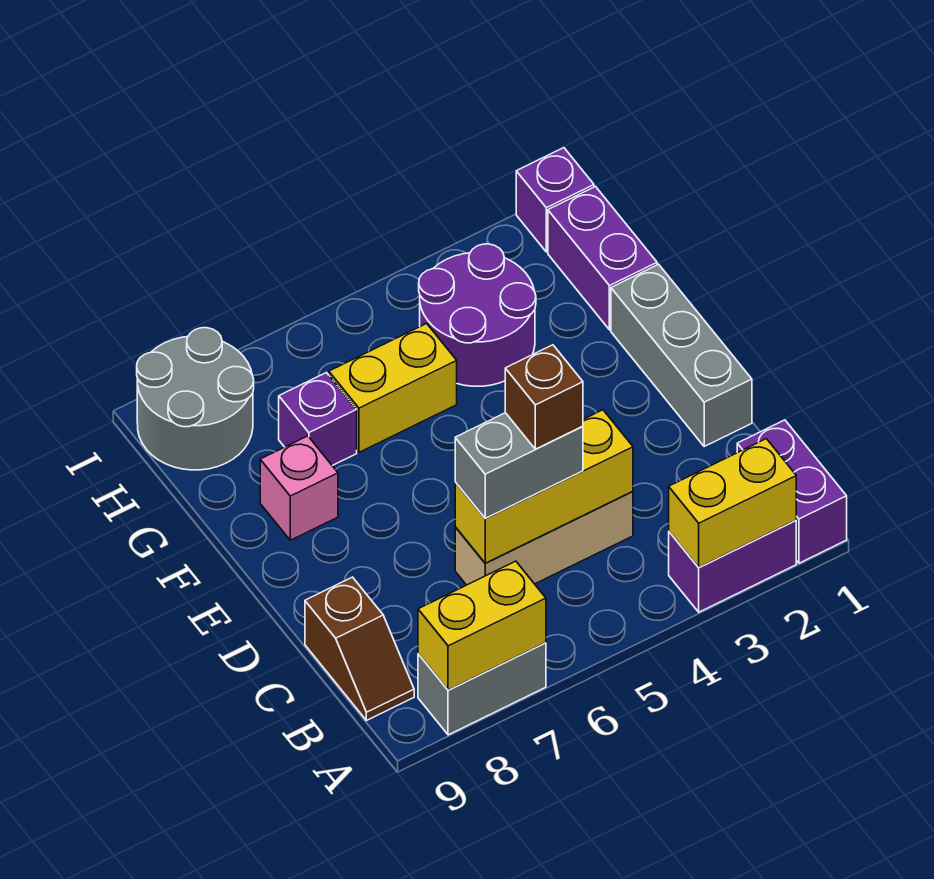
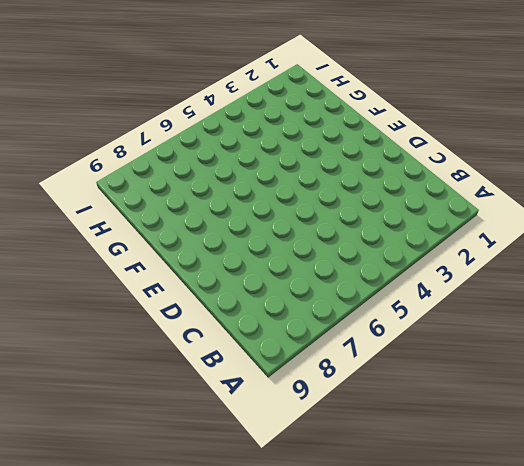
none -> purple brick A1:B1 level 1
none -> purple brick A2:A3 level 1
none -> grey brick A7:A8 level 1

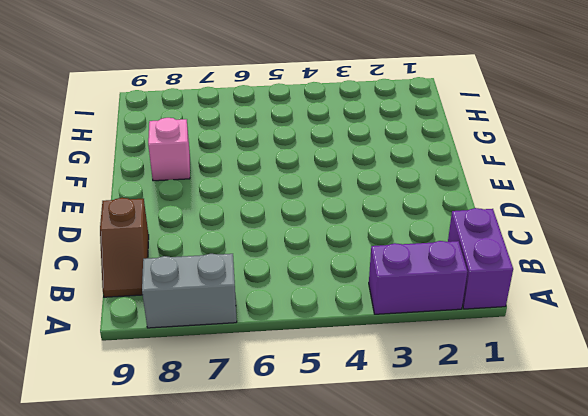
none -> tan brick C4:C6 level 1
none -> grey brick D1:F1 level 1
none -> purple brick G1:H1 level 1

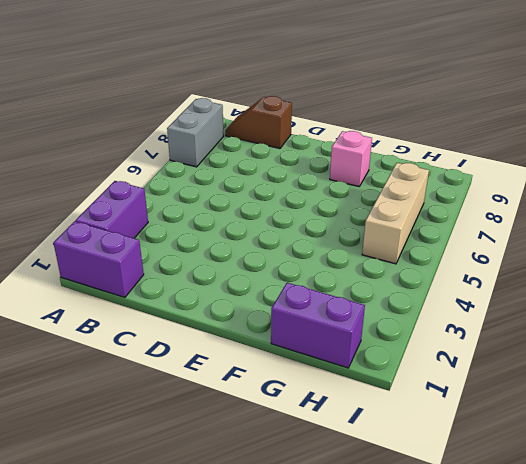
tan brick H5:H7 level 1 -> tan brick C4:C6 level 1
none -> grey brick D1:F1 level 1
none -> purple round brick G3:H4 level 1
none -> yellow brick G5:G6 level 1

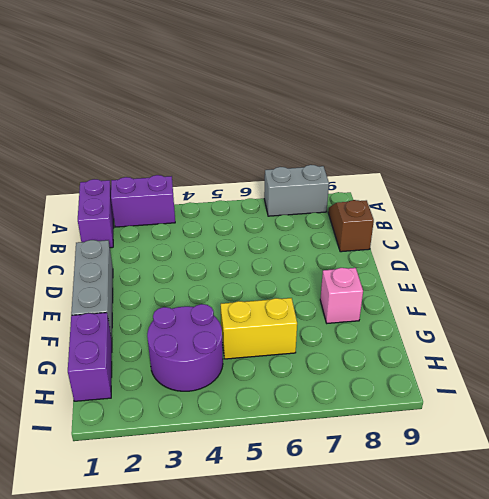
none -> tan brick C4:C6 level 1
none -> purple brick G7 level 1
none -> grey round brick H8:I9 level 1

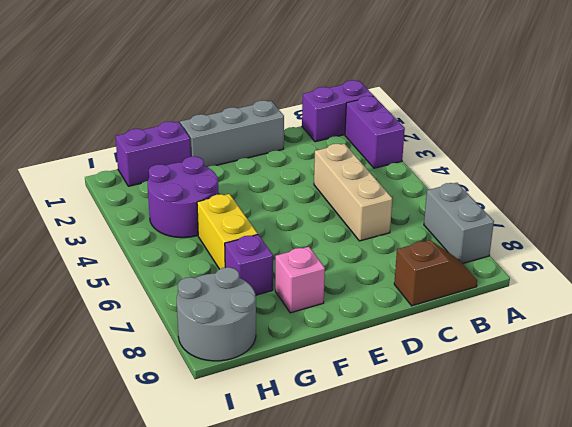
none -> purple brick I1 level 1
none -> yellow brick A2:A3 level 2
none -> yellow brick A7:A8 level 2

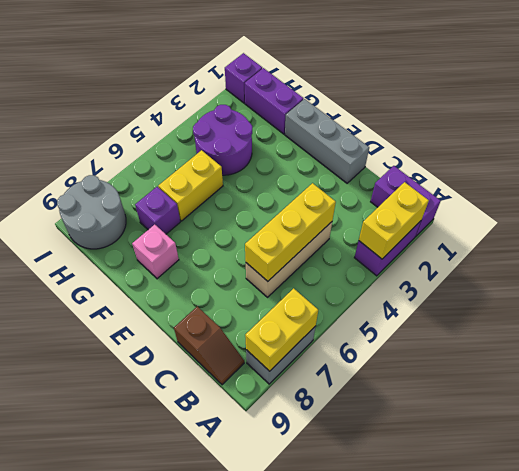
none -> grey brick C5:C6 level 3
none -> brown brick C5 level 4

